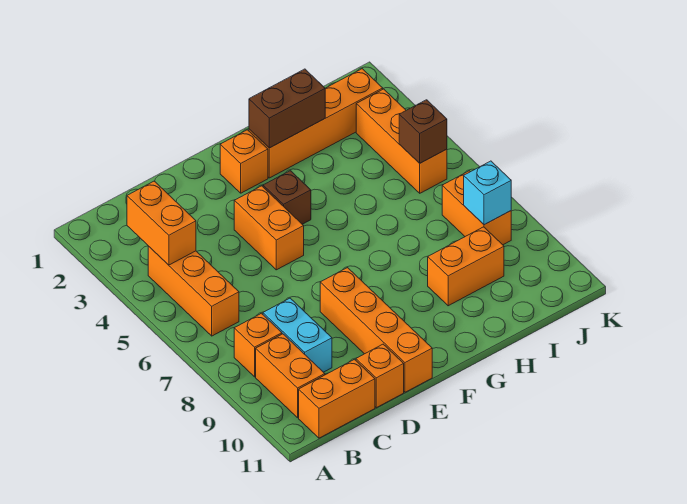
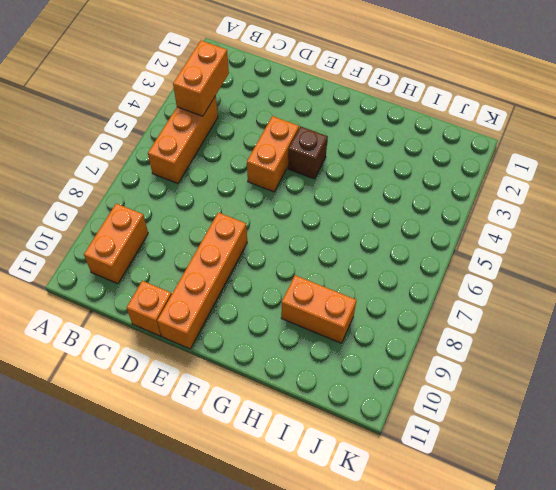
none -> orange brick B8 level 1
none -> orange brick B11:C11 level 1
none -> cyan brick C8:C9 level 1

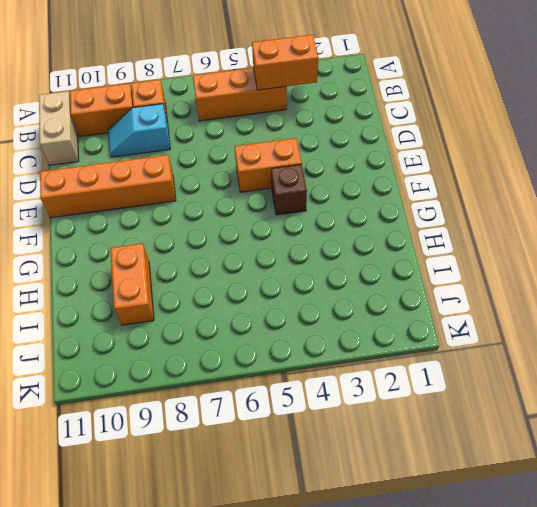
tan brick B11:C11 level 1 -> orange brick B11:C11 level 1
cyan slope C8:C9 level 1 top 8 -> cyan brick C8:C9 level 1
none -> orange brick D11 level 1
none -> orange brick F2 level 1
none -> orange brick G2:J2 level 1

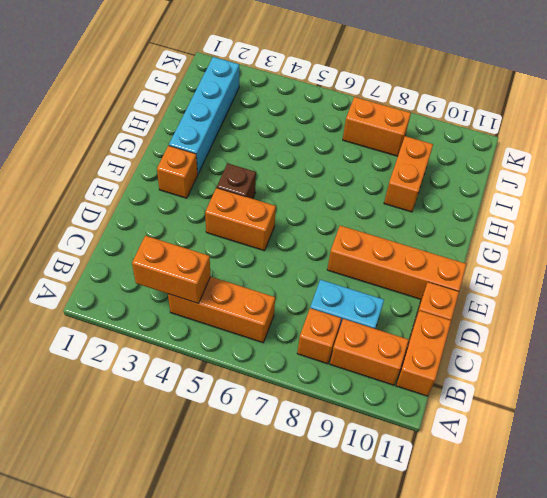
cyan brick G2:J2 level 1 -> orange brick G2:J2 level 1
none -> orange brick J3:J5 level 1
none -> brown brick G2:H2 level 2
none -> brown brick J5 level 2

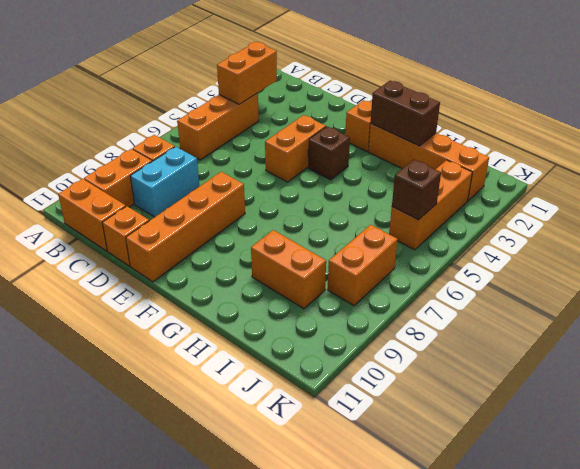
none -> cyan brick J8 level 2

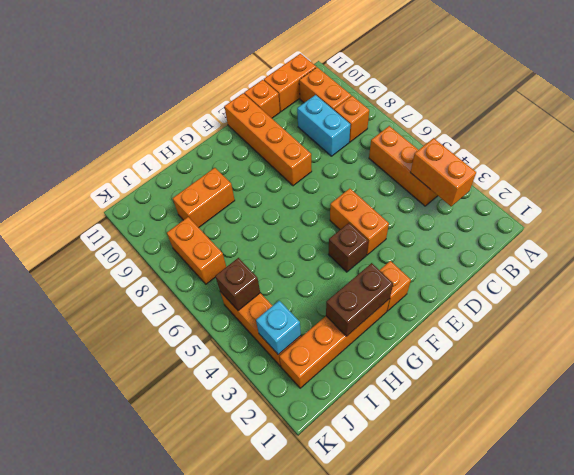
cyan brick J3 level 2 -> cyan brick J8 level 2

